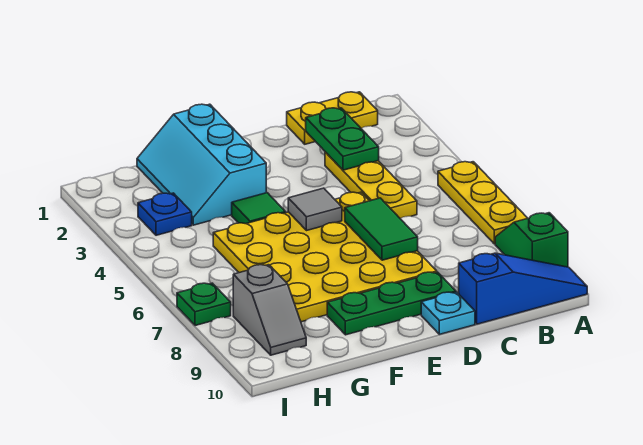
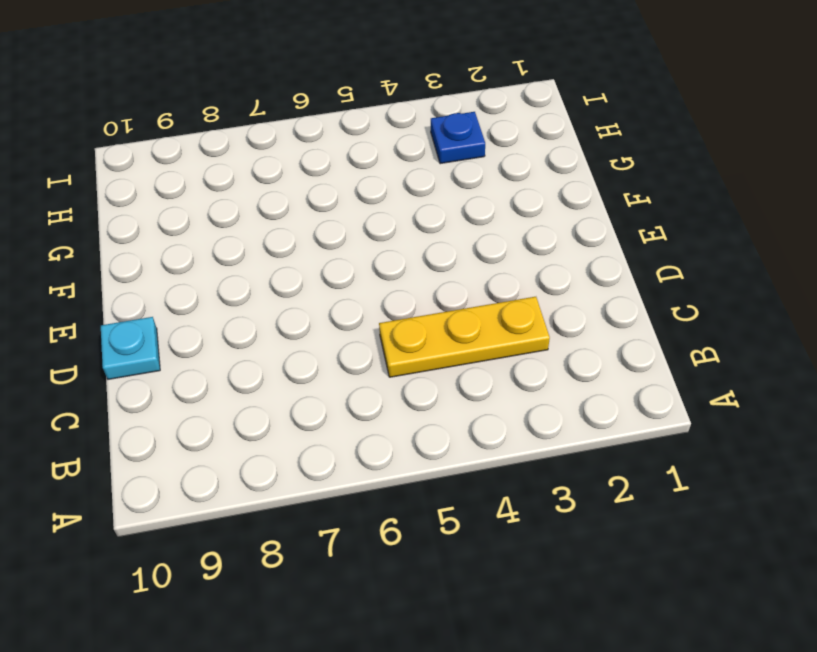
none -> yellow plate A5:A7 level 1
none -> green slope A8:A9 level 1 top 9
none -> blue slope A10:C10 level 1 top C

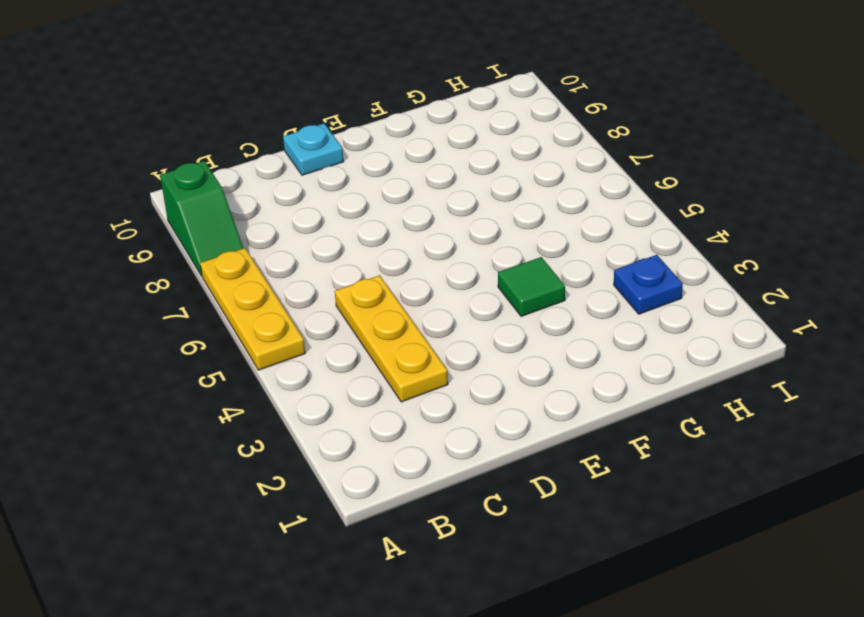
none -> blue slope A10:C10 level 1 top C
none -> yellow plate B1:C1 level 1
none -> yellow plate D5:G8 level 1

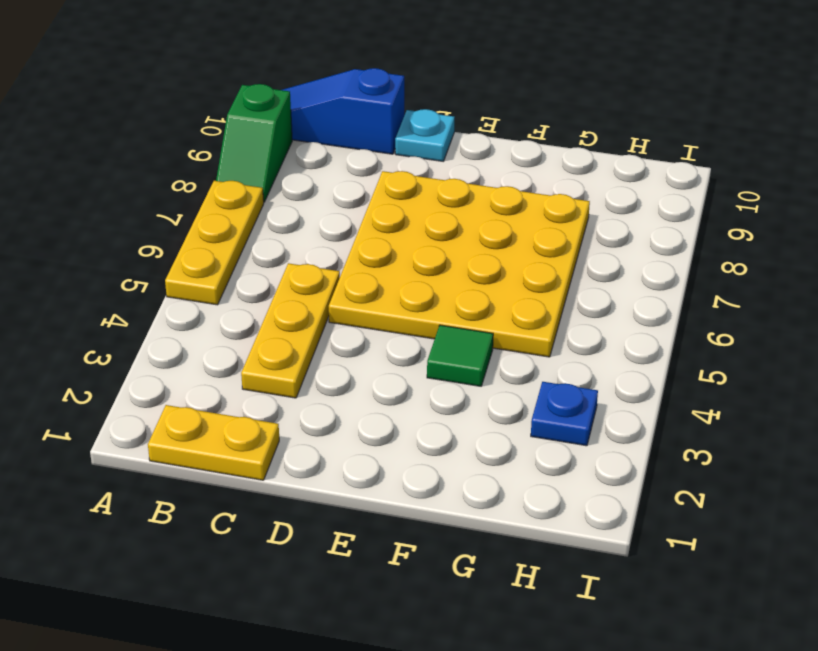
none -> green plate D9:F9 level 1
none -> cyan slope F1:G3 level 1 top F
none -> grey slope H8:H9 level 1 top 8

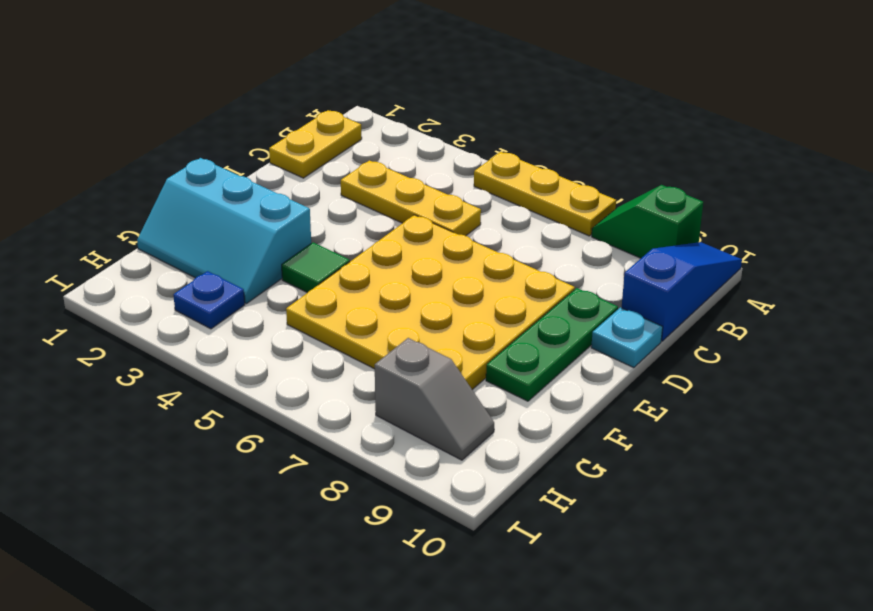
none -> green plate I7 level 1
none -> green plate C2:C3 level 2
none -> green tile D6:D7 level 2

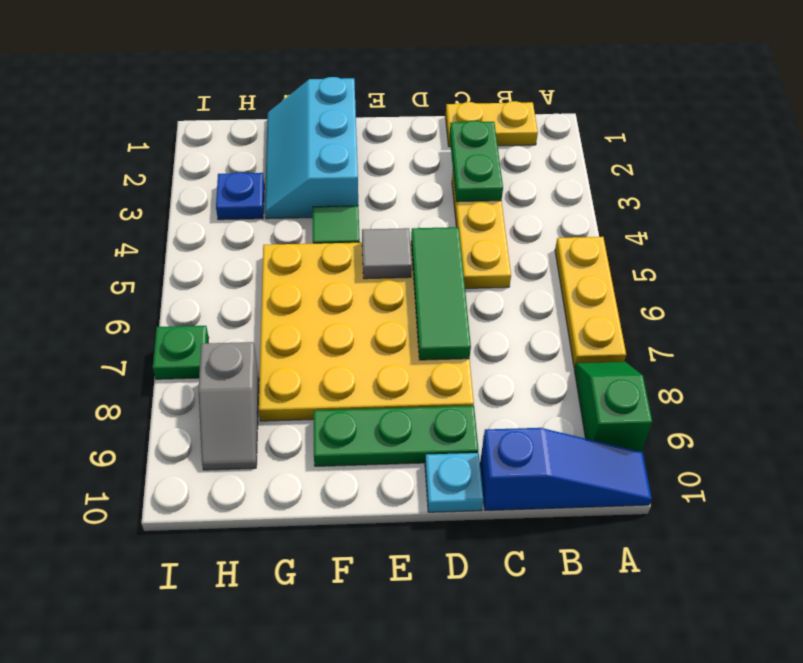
green tile D5:D7 level 2 -> green tile D6:D7 level 2

